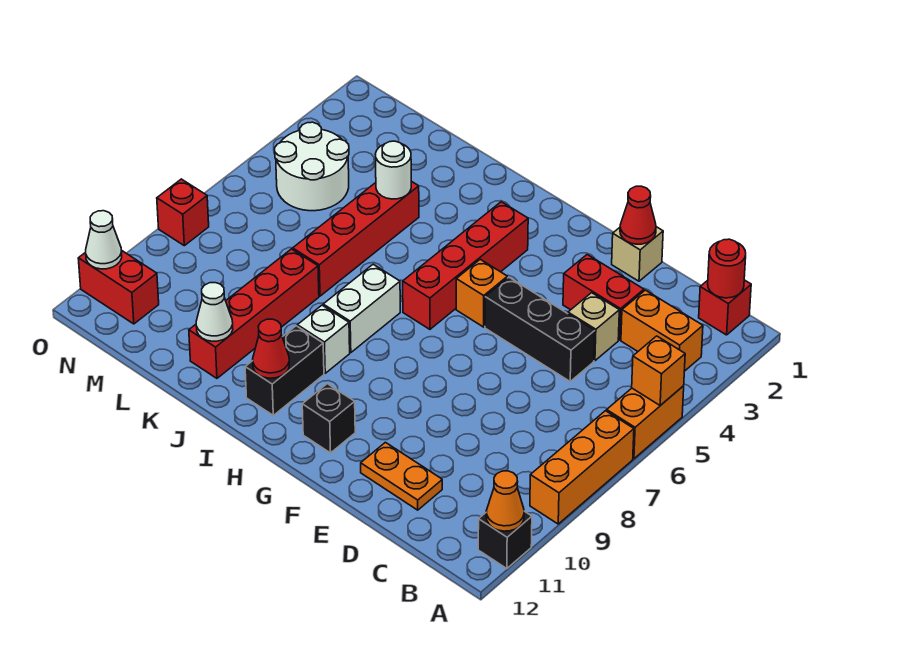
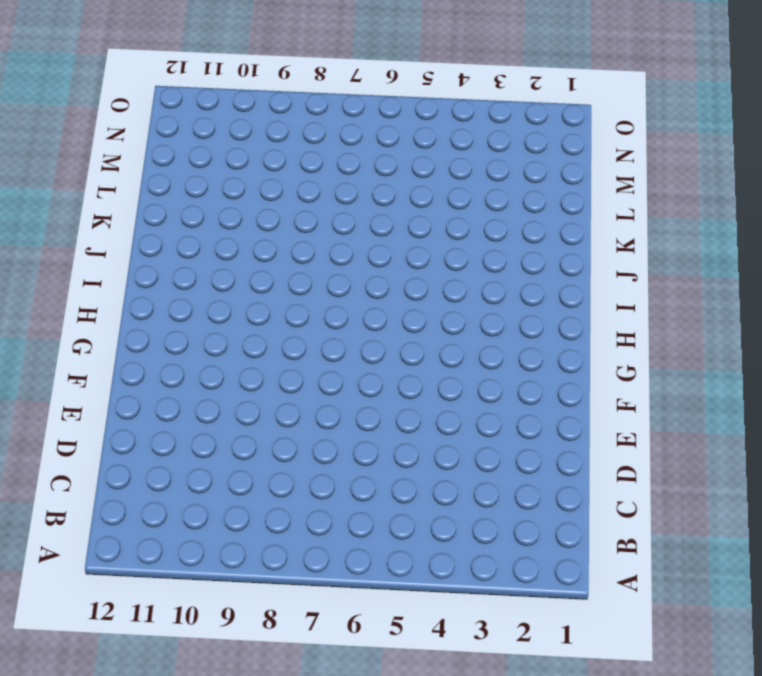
none -> orange brick A5:A6 level 1
none -> orange brick A7:A9 level 1
none -> black brick A11 level 1

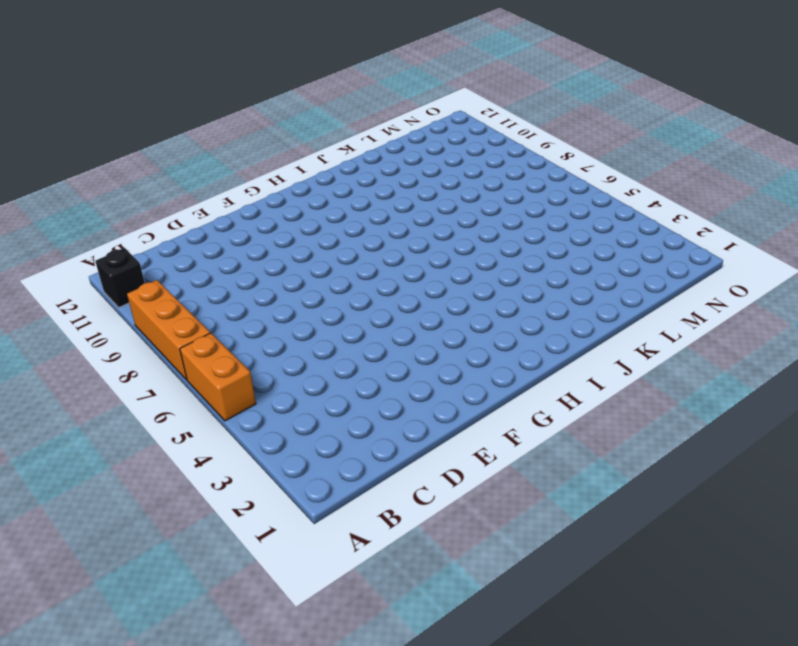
none -> red brick B1 level 1
none -> orange brick B3:C3 level 1
none -> red brick D3:E3 level 1

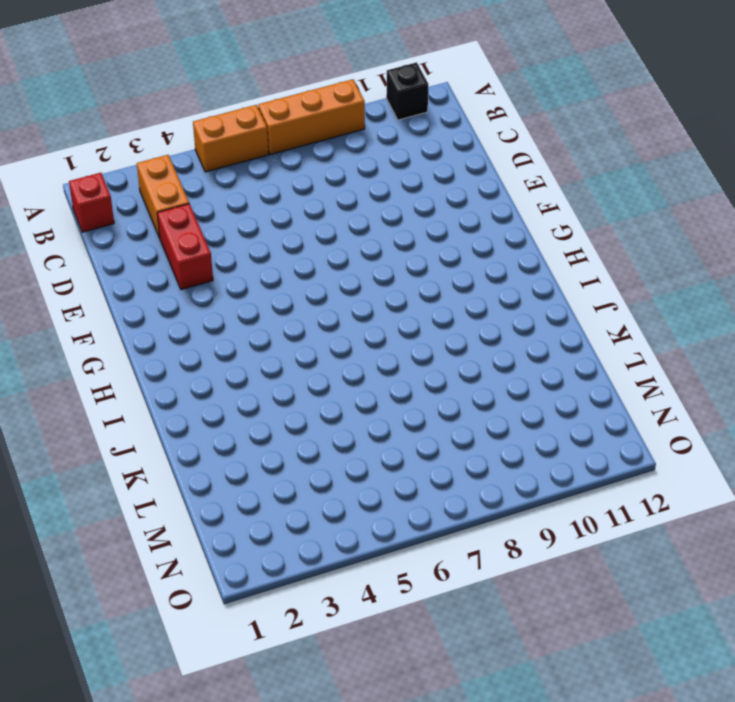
none -> tan brick D4 level 1
none -> black brick D5:F5 level 1
none -> orange plate D11:E11 level 1

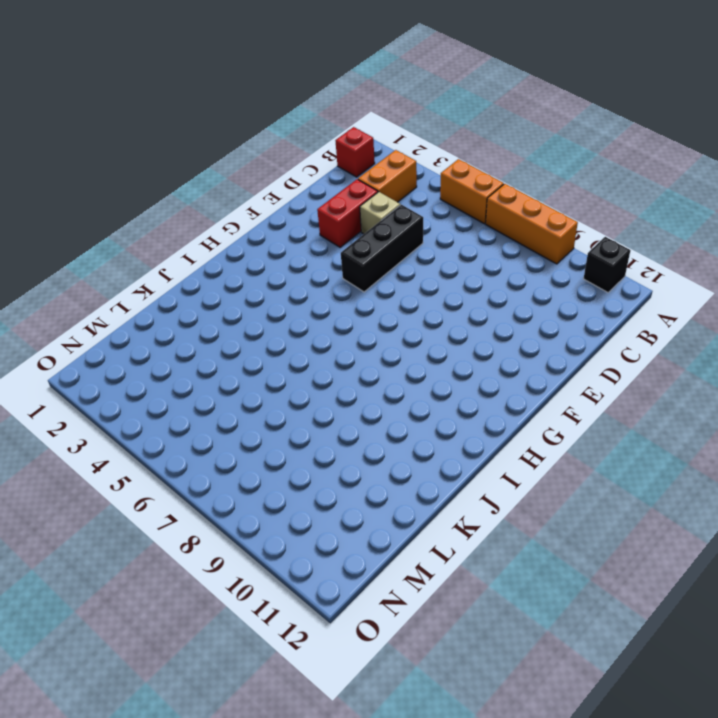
none -> orange plate D11:E11 level 1
none -> tan brick E1 level 1
none -> orange brick G5 level 1

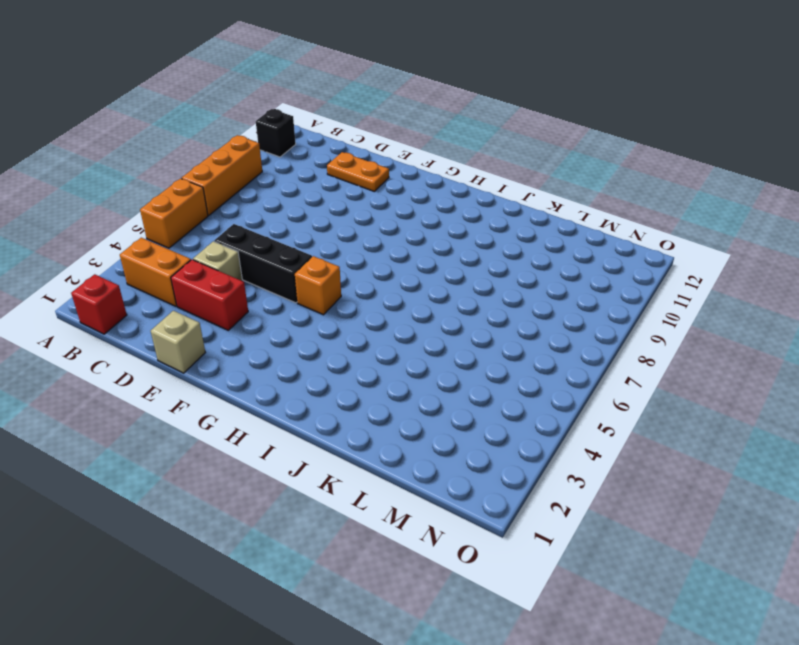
none -> black brick G11 level 1
none -> red brick H3:H6 level 1
none -> white brick I7:I8 level 1

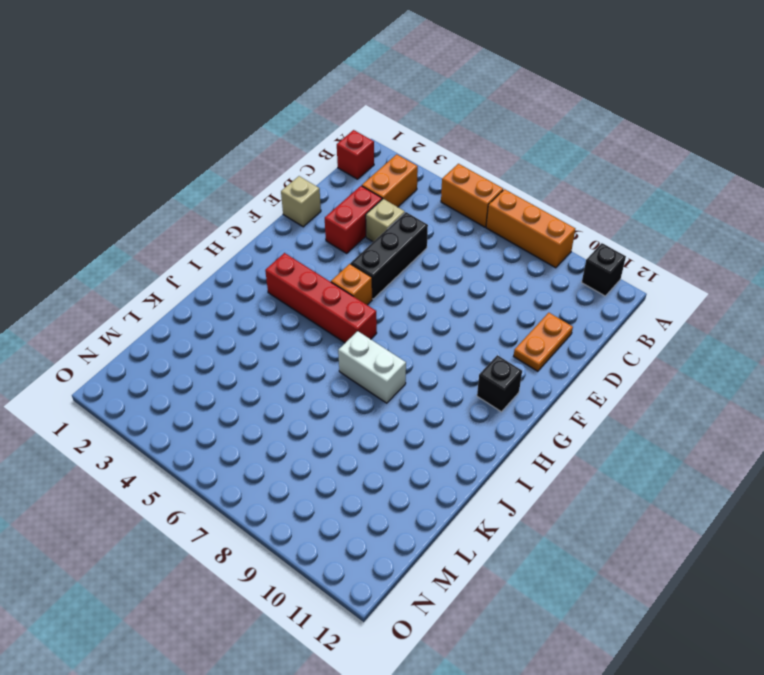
none -> white brick I9 level 1
none -> black brick I10:I11 level 1
none -> red brick K4:K7 level 1

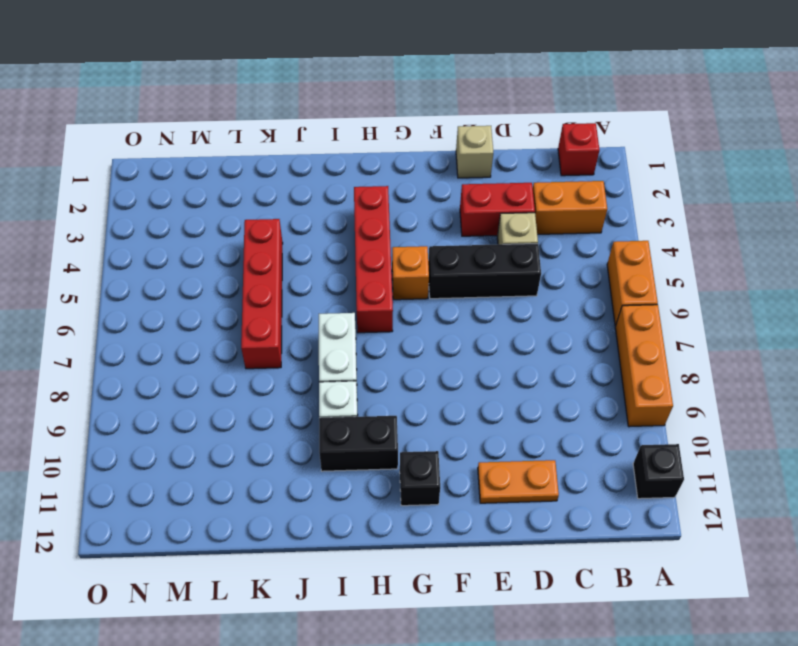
black brick H10:I10 level 1 -> black brick I10:I11 level 1
none -> red brick K8:K11 level 1
none -> white round brick M4:N5 level 1
none -> red brick N11:O11 level 1

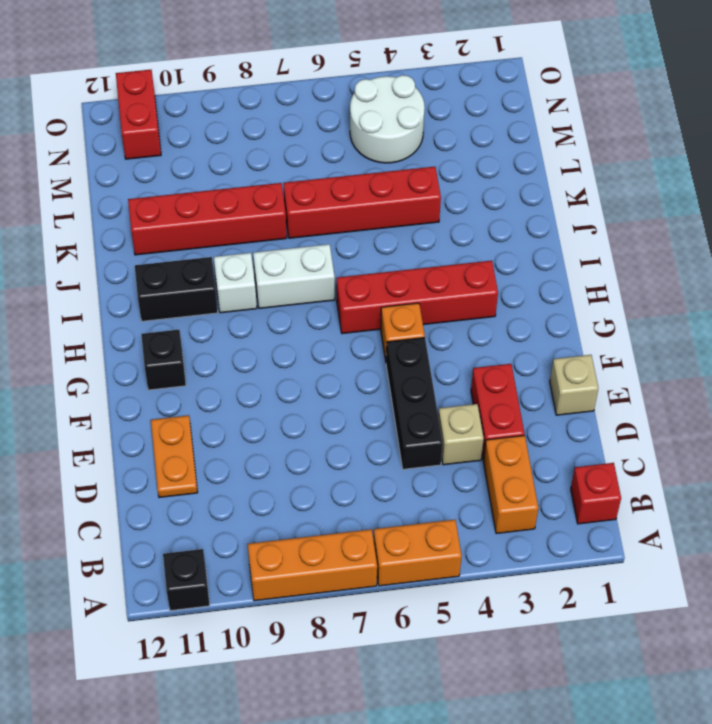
none -> red brick O8 level 1
none -> orange brick A5 level 2
none -> orange cone A11 level 2

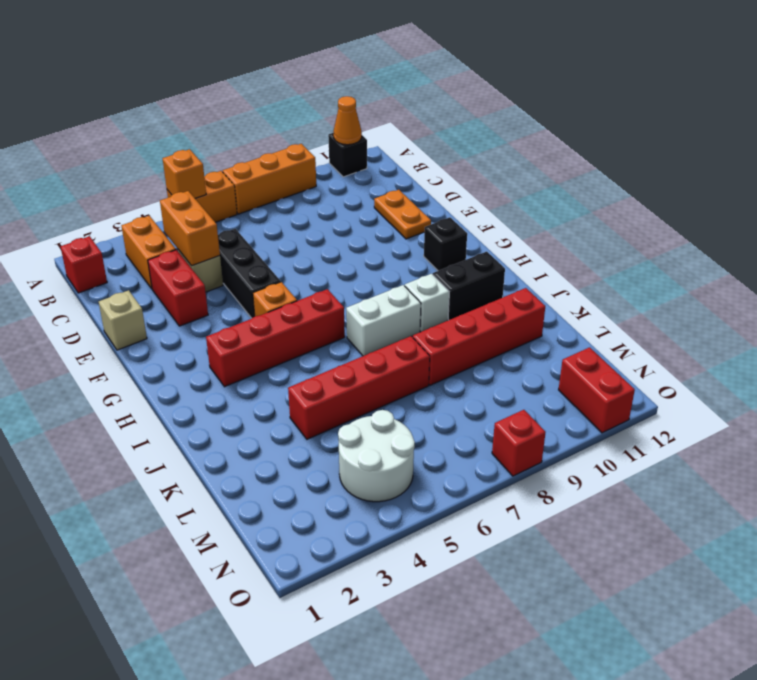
orange brick C4:D4 level 2 -> none
none -> red round brick B1 level 2
none -> red cone E1 level 2
none -> red cone I11 level 2

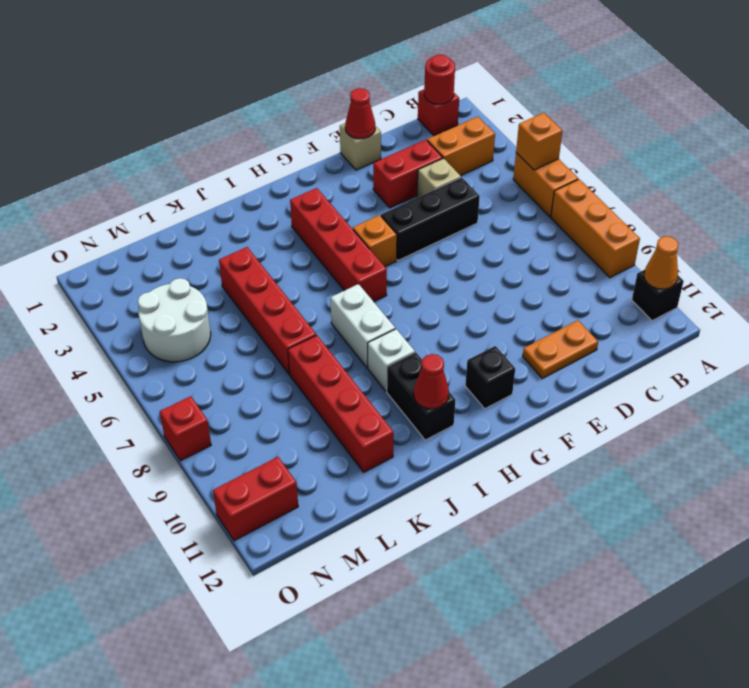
none -> white round brick K4 level 2
none -> white cone K11 level 2
none -> white cone O11 level 2

